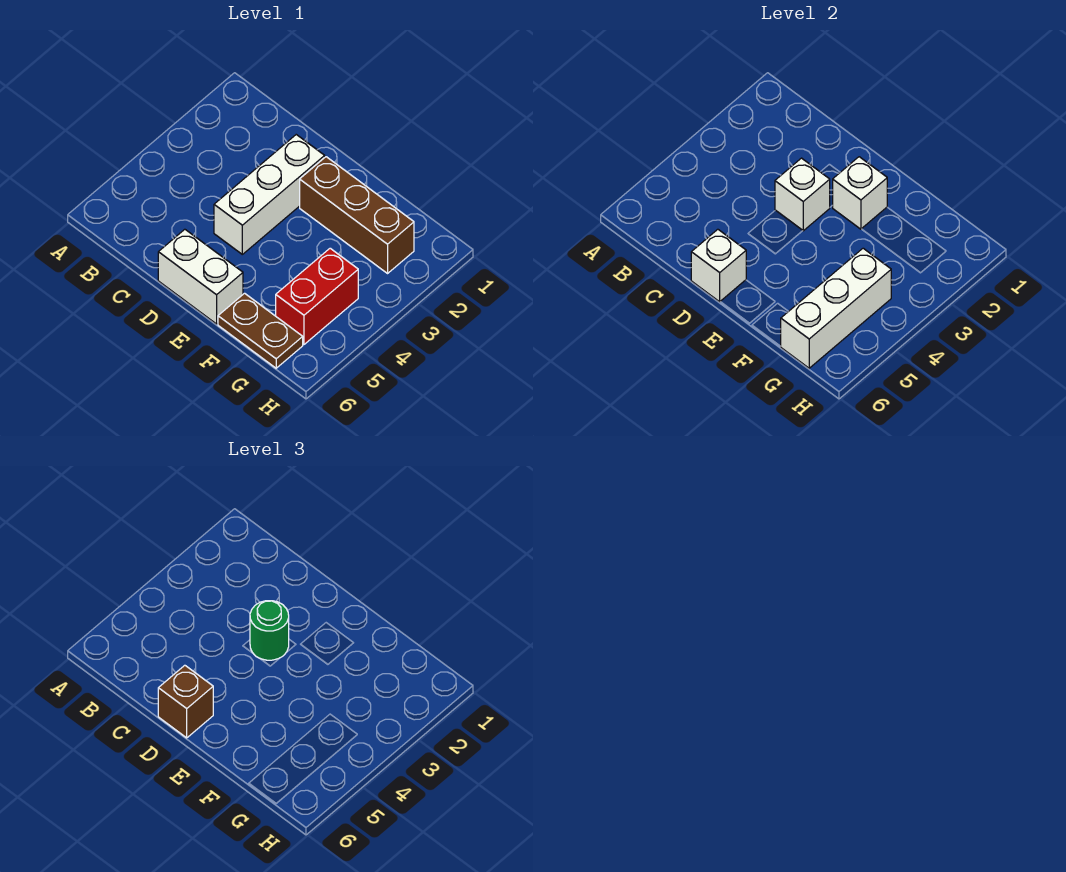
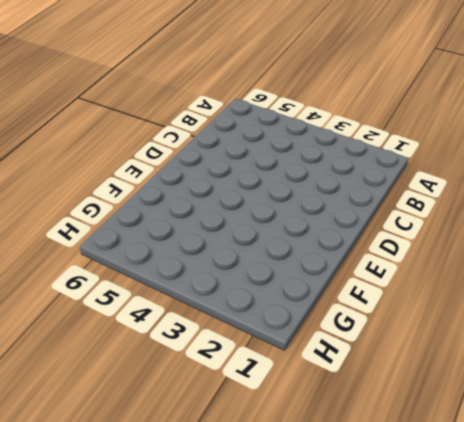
none -> white brick D2:D4 level 1
none -> white brick D6:E6 level 1

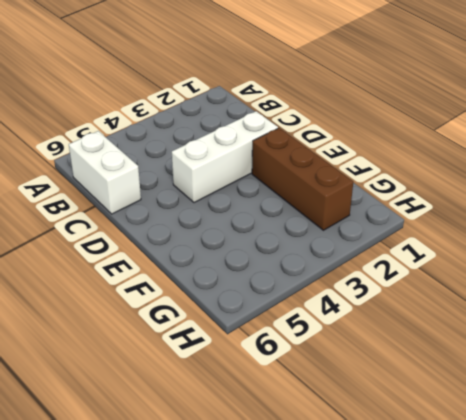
white brick B6:C6 level 1 -> white brick D6:E6 level 1
none -> brown plate F6:G6 level 1
none -> red brick G4:G5 level 1

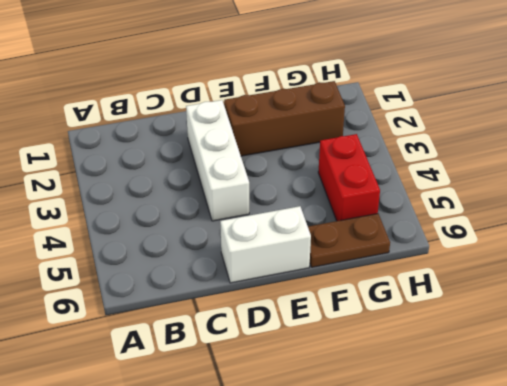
none -> white brick D3 level 2
none -> white brick D6 level 2

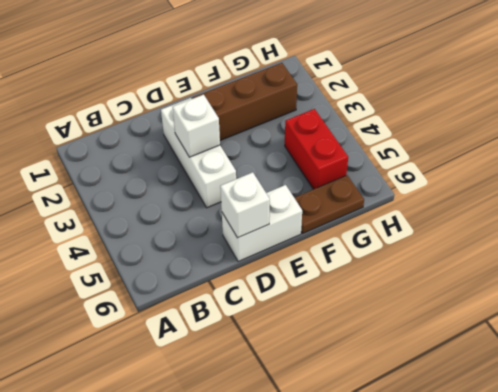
none -> white brick E2 level 2
none -> white brick G4:G6 level 2

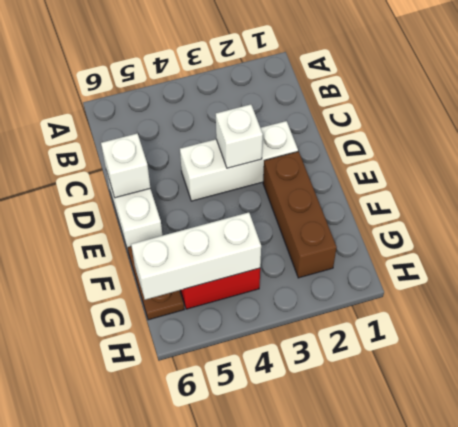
none -> white brick E2 level 2
none -> green round brick D3 level 3

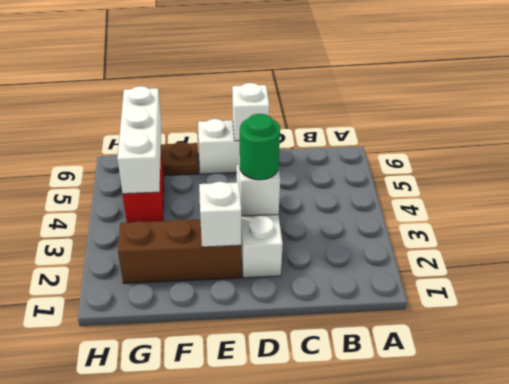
none -> brown brick D6 level 3

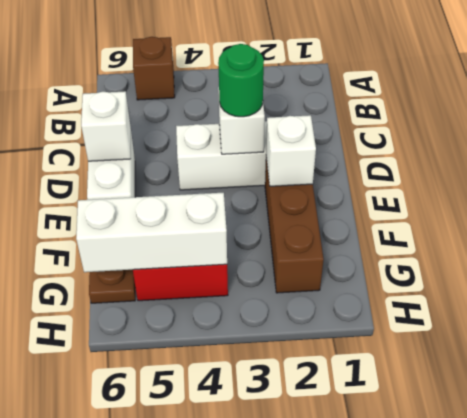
brown brick A5 level 1 -> brown brick D6 level 3

